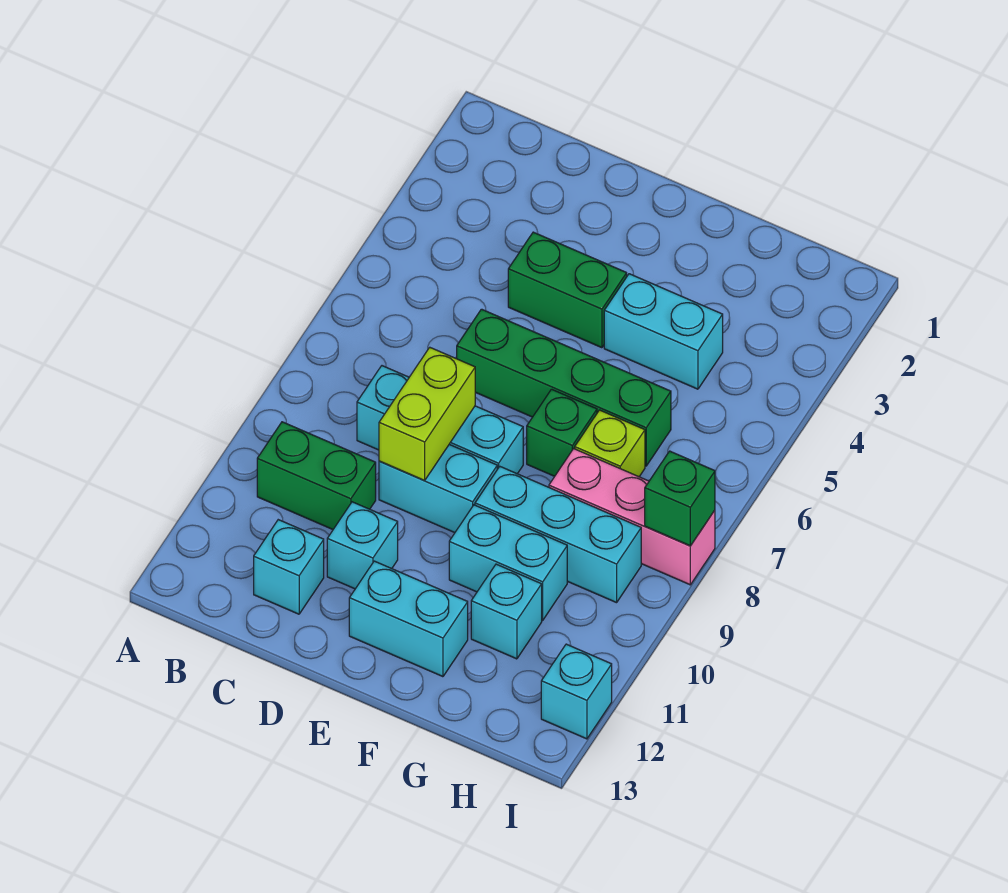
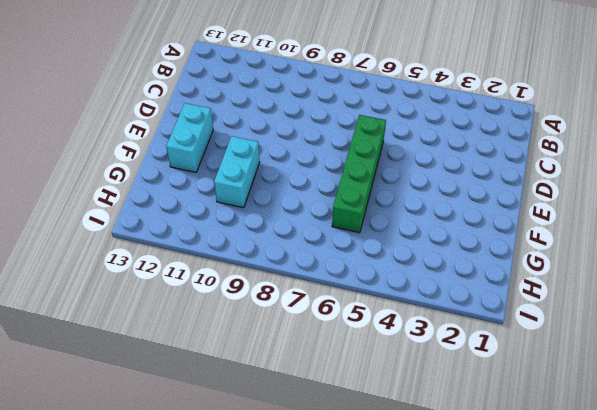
none -> green brick B10:C10 level 1
none -> cyan brick C8:E8 level 1
none -> cyan brick C12 level 1

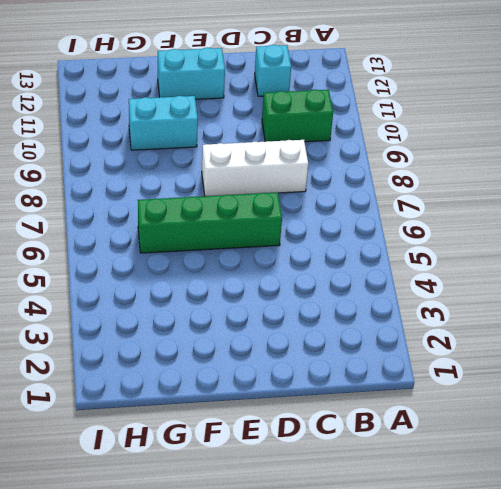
white brick C8:E8 level 1 -> cyan brick C8:E8 level 1
none -> green brick D4:E4 level 1
none -> cyan brick D9:E9 level 1
none -> cyan brick D11 level 1

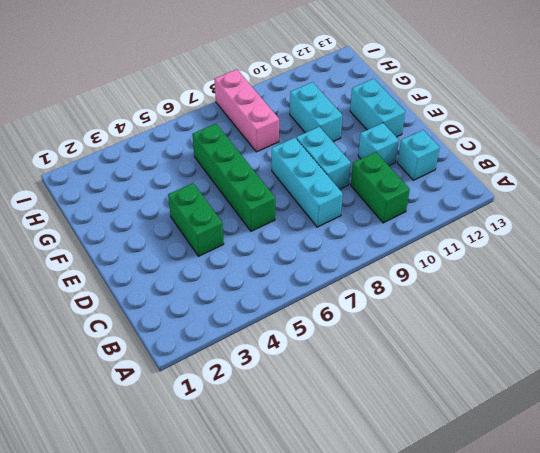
none -> cyan brick F4:G4 level 1
none -> green brick F7 level 1
none -> cyan brick F9:H9 level 1

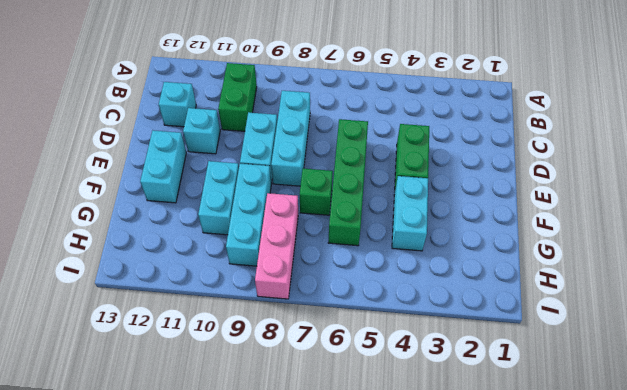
none -> lime brick G7 level 1
none -> cyan brick G11 level 1
none -> cyan brick I12 level 1

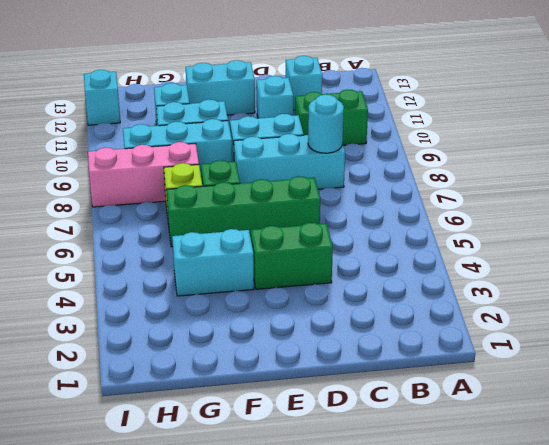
cyan round brick C8 level 2 -> none
none -> lime brick D8:D9 level 2
none -> green brick I8 level 2

